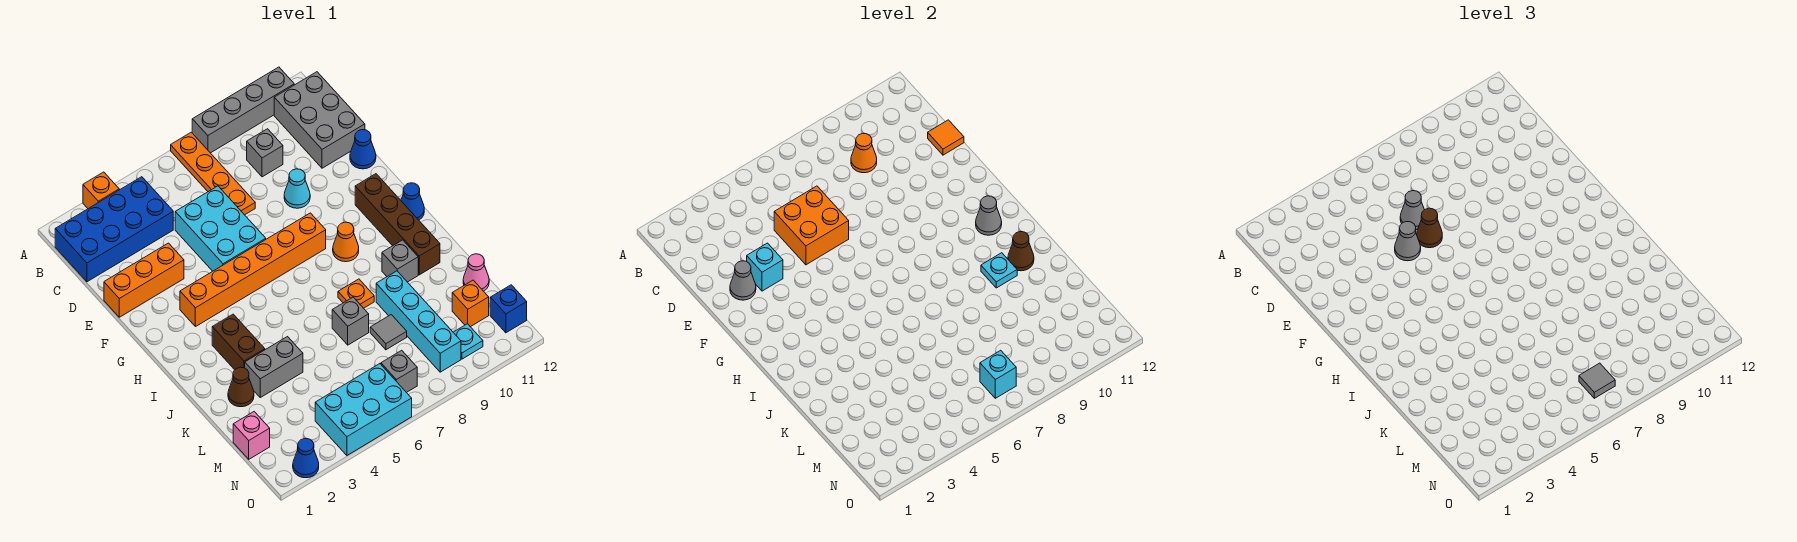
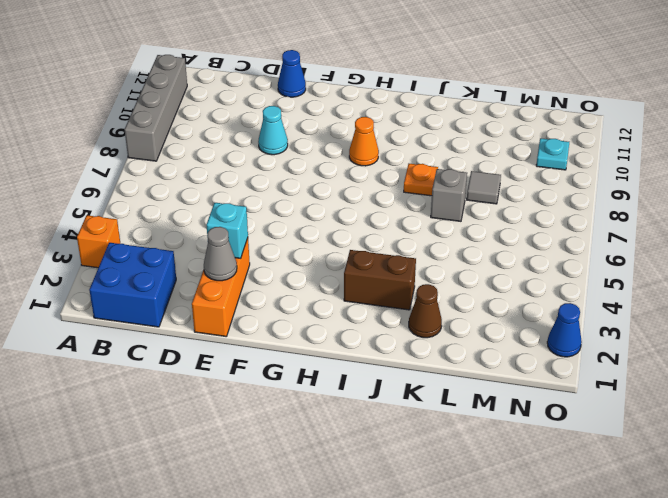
blue brick B1:C2 level 1 -> blue brick B1:C4 level 1
none -> orange plate A7:D7 level 1
none -> grey brick B11:D12 level 1
none -> grey brick C9 level 1
none -> cyan brick D5:F6 level 1

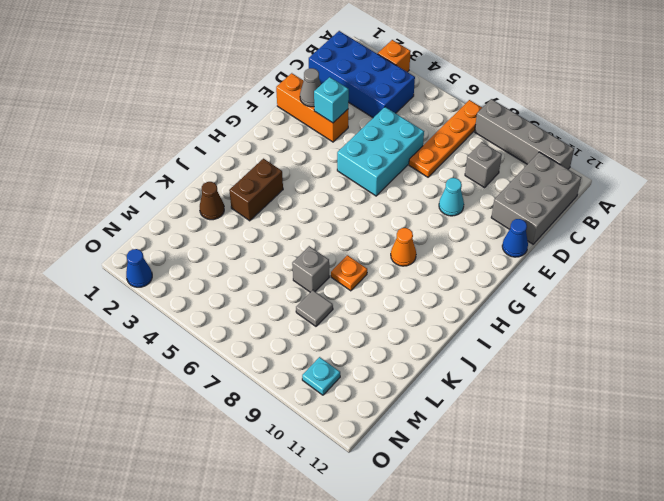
none -> orange brick G3:G8 level 1
none -> brown brick G11:J11 level 1
none -> blue cone H12 level 1
none -> grey brick J10 level 1

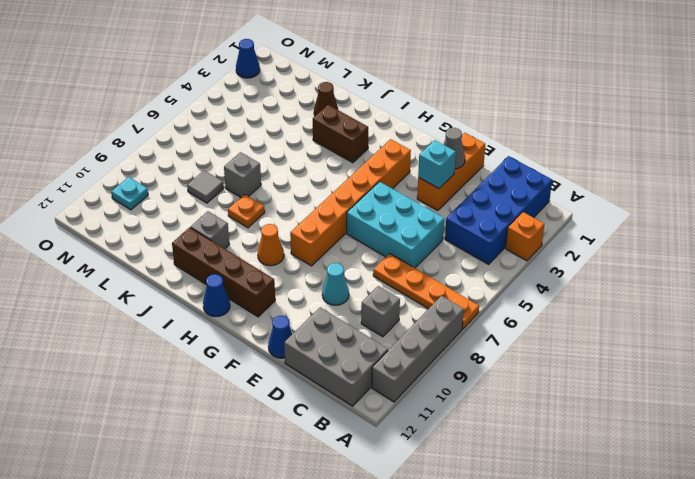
none -> grey brick K3:K4 level 1
none -> cyan brick K9:N9 level 1
none -> pink cone L12 level 1
none -> pink brick M1 level 1

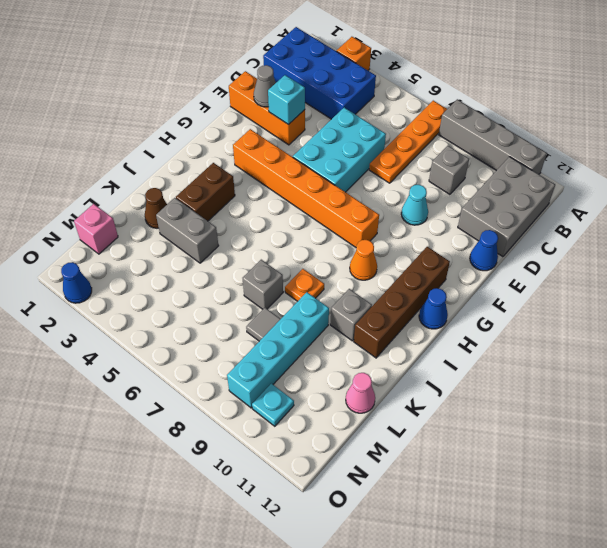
none -> orange brick M11 level 1
none -> cyan brick N4:O6 level 1
none -> grey brick N7 level 1
none -> blue brick N12 level 1

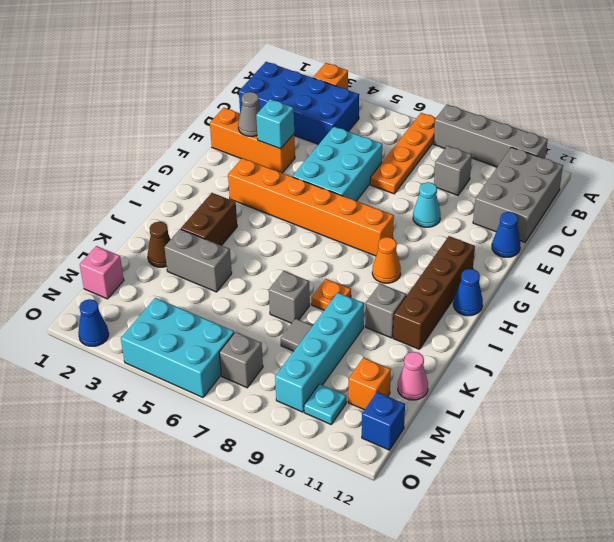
none -> orange cone C9 level 2
none -> orange brick D5:E6 level 2
none -> orange tile D12 level 2
none -> grey cone H11 level 2

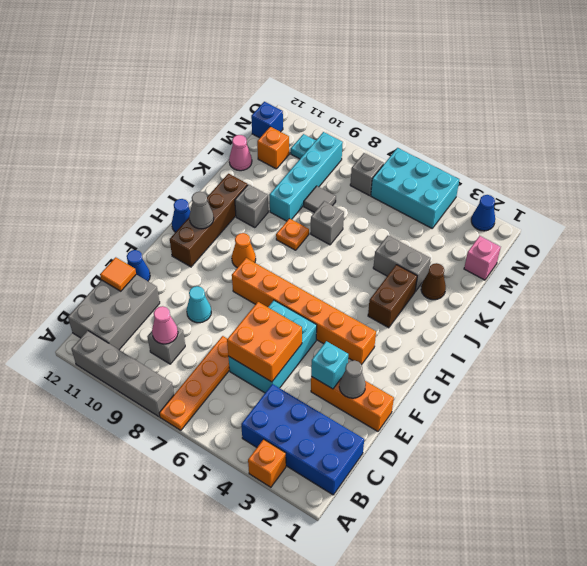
pink cone C9 level 2 -> orange cone C9 level 2
none -> cyan plate J10 level 2
none -> brown cone J11 level 2
none -> cyan brick N7 level 2
none -> grey cone D6 level 3

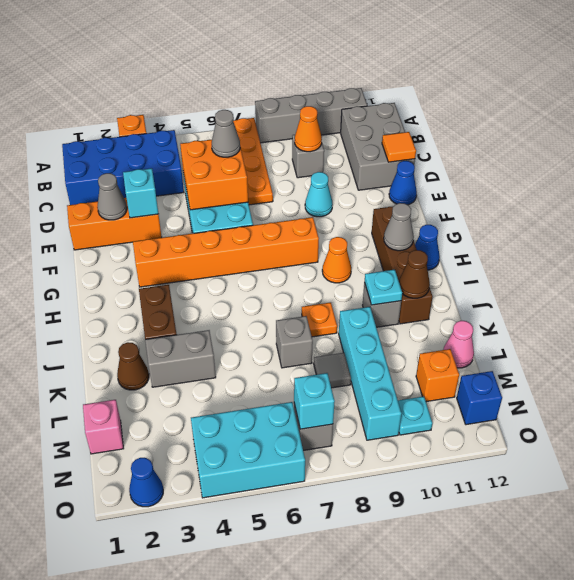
none -> grey cone E5 level 3
none -> brown cone E6 level 3
none -> grey tile N7 level 3

